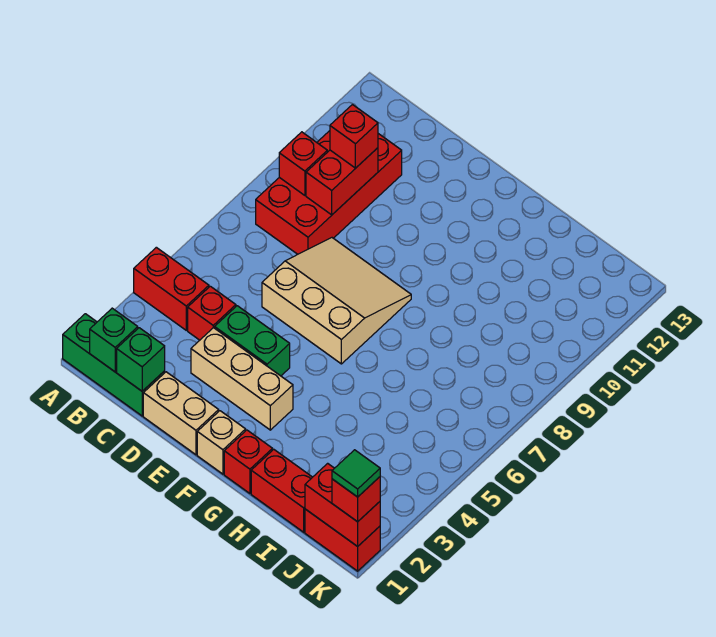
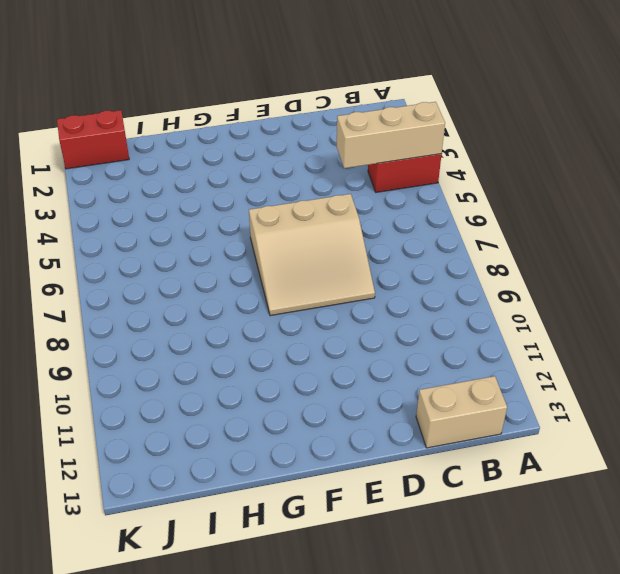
tan brick A4:C4 level 2 -> tan brick D3:F3 level 1
tan brick B13:C13 level 1 -> tan brick D1:E1 level 1
none -> green brick A1:C1 level 1
none -> red brick B8:C11 level 1
none -> red brick C4 level 1

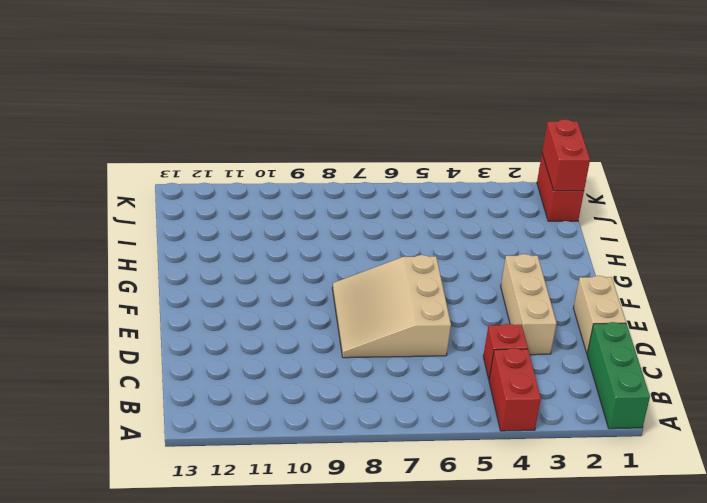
none -> red brick B8:C11 level 1
none -> green brick D4:E4 level 1
none -> tan brick F1 level 1

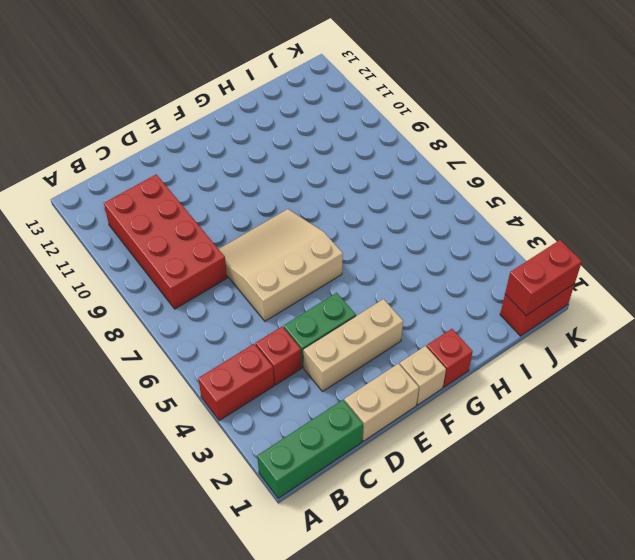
none -> red brick H1:I1 level 1
none -> green brick B1 level 2
none -> red brick B9 level 2

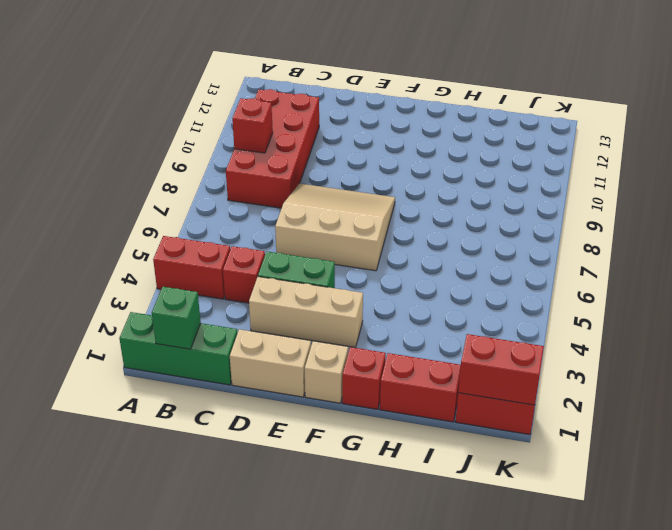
none -> green brick C1 level 2
none -> red brick C9:C10 level 2
none -> red brick C10 level 3

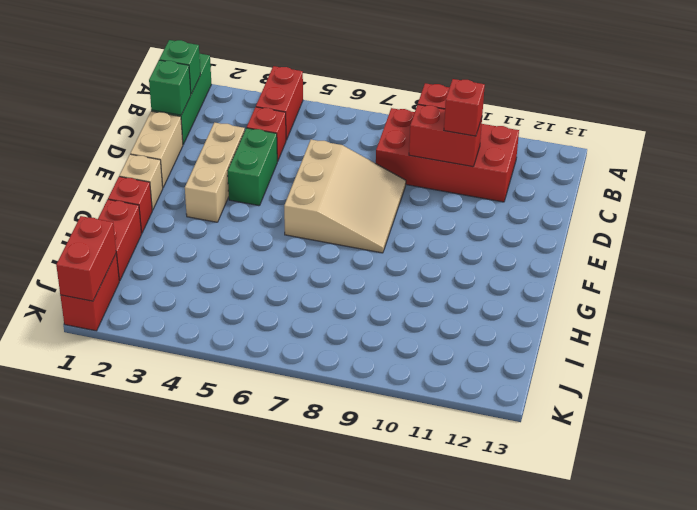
none -> red brick K1 level 3
none -> green tile K1 level 4

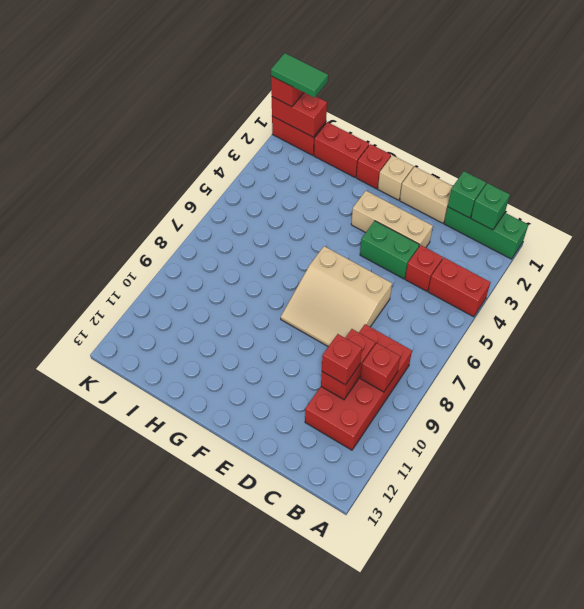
green tile J1:K1 level 4 -> green tile K1 level 4

